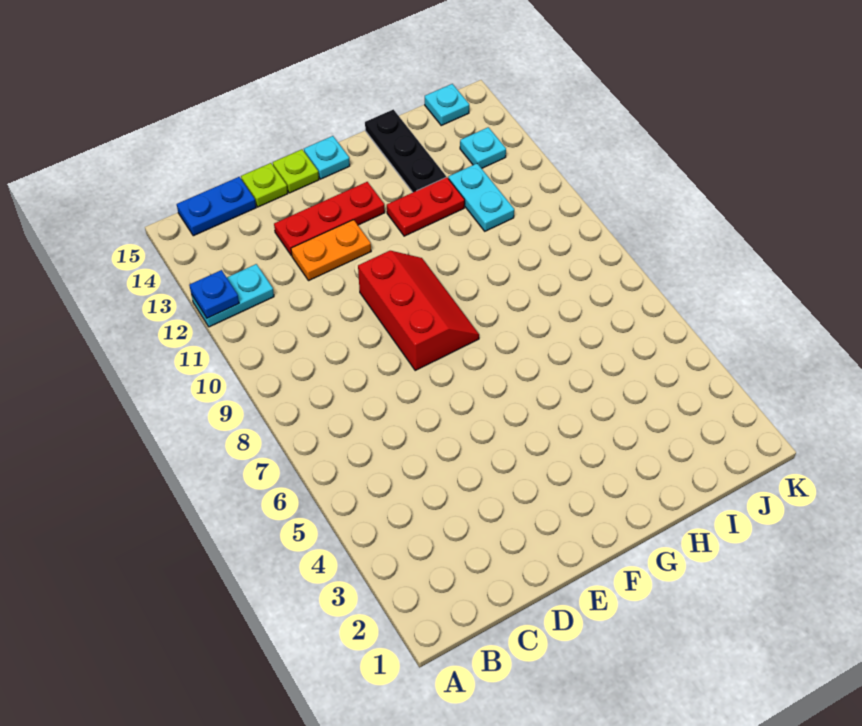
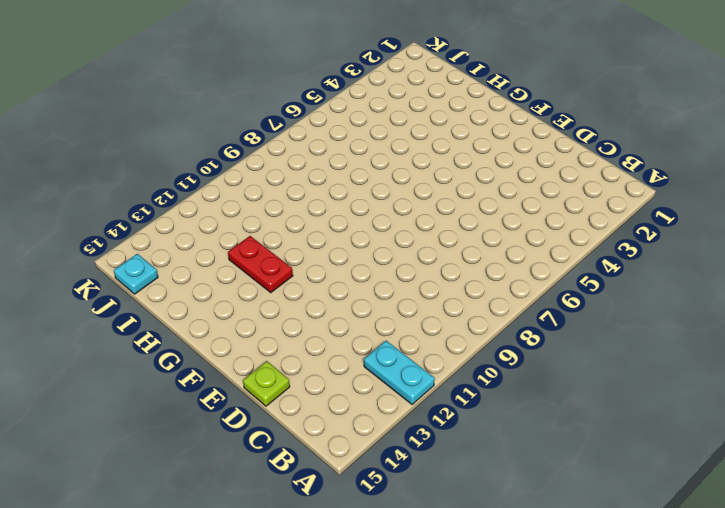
none -> blue plate B15:C15 level 1
none -> orange plate D12:E12 level 1
none -> red plate D13:F13 level 1

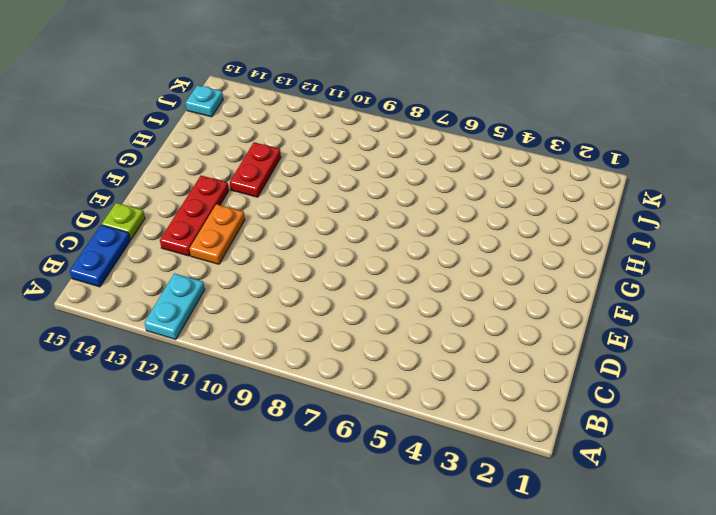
none -> red slope E8:F10 level 1 top E
none -> lime plate E15 level 1
none -> cyan plate F15 level 1

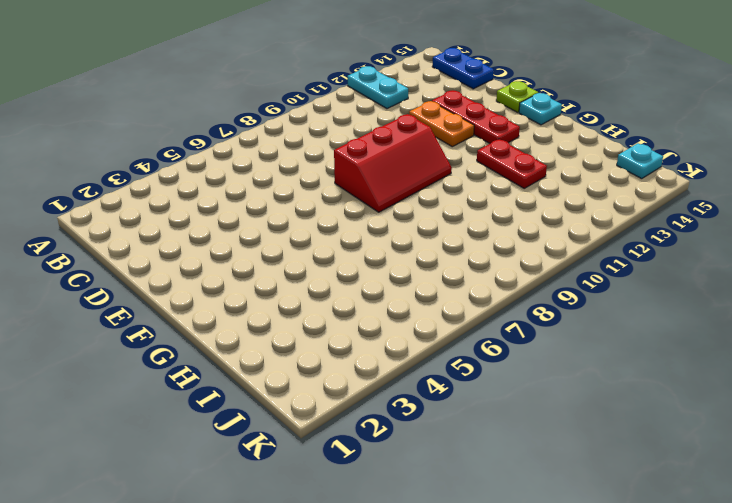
none -> lime plate D15 level 1
none -> black plate H13:H15 level 1
none -> cyan plate I11:I12 level 1

